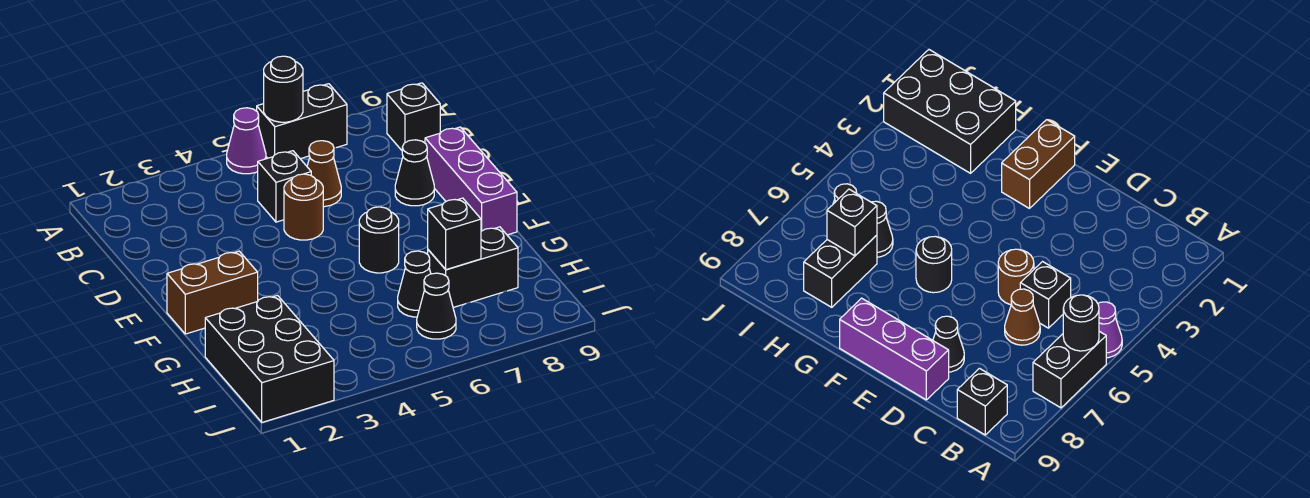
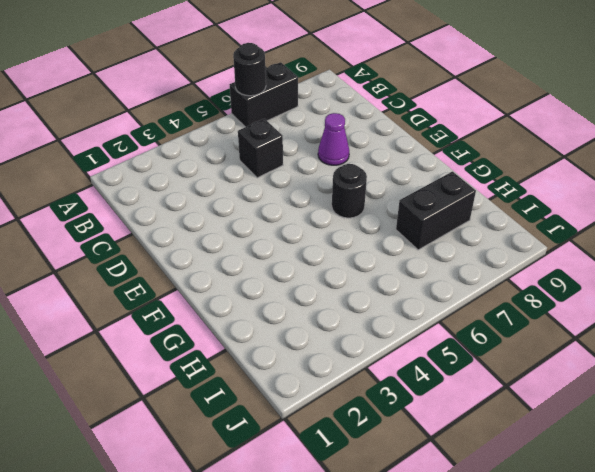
purple cone D7 level 1 -> purple cone A5 level 1
none -> black brick B9 level 1
none -> brown cone C6 level 1
none -> brown round brick D5 level 1

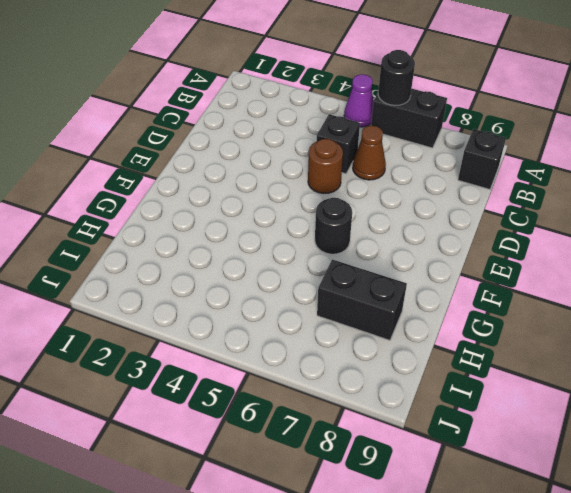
none -> black cone D8 level 1
none -> purple brick D9:F9 level 1
none -> brown brick F1:F2 level 1

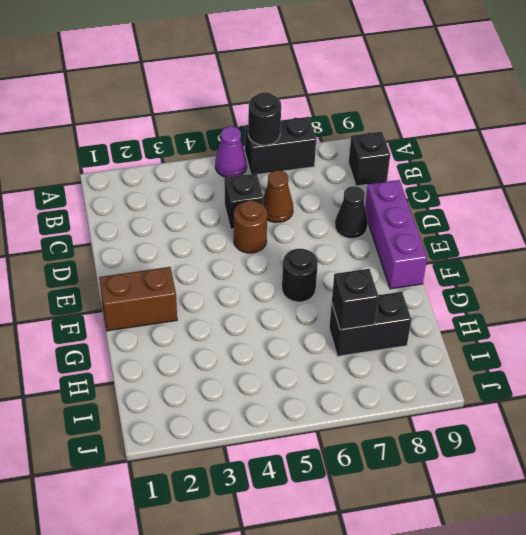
none -> black brick H1:J2 level 1
none -> black cone H6 level 1
none -> black cone I6 level 1

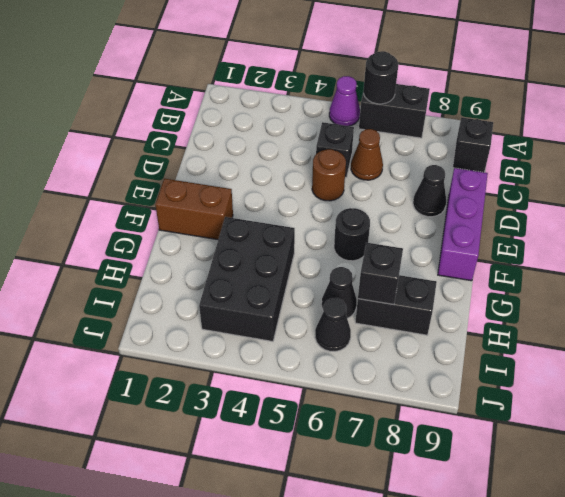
black brick G3:I4 level 1 -> black brick H1:J2 level 1

